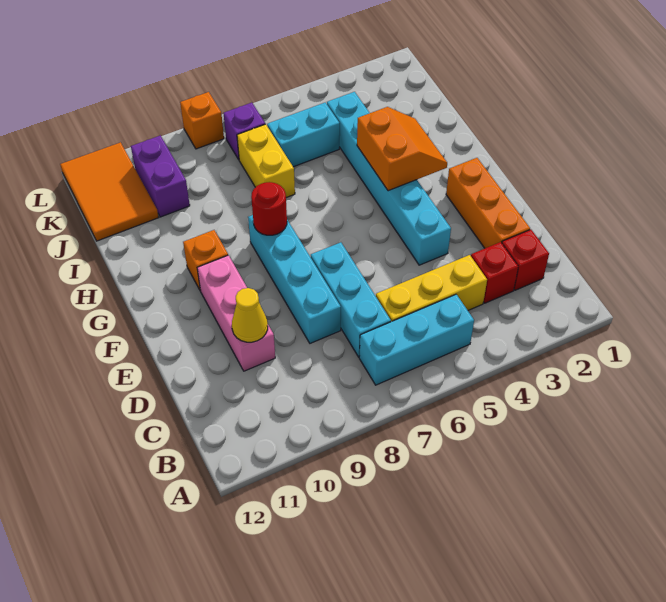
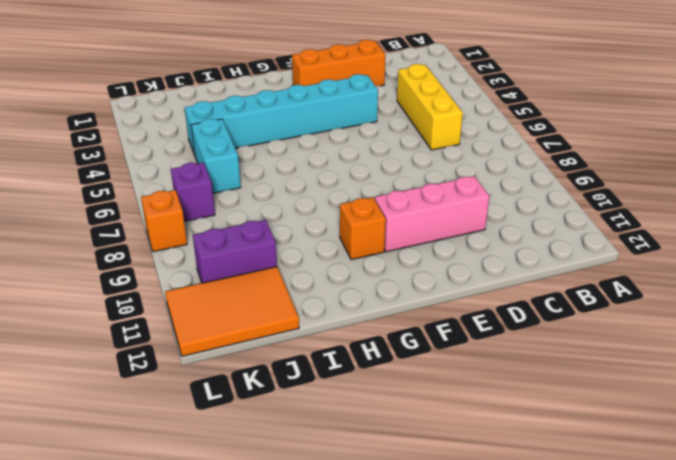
none -> cyan brick B5:B7 level 1
none -> red brick C2 level 1
none -> red brick C3 level 1

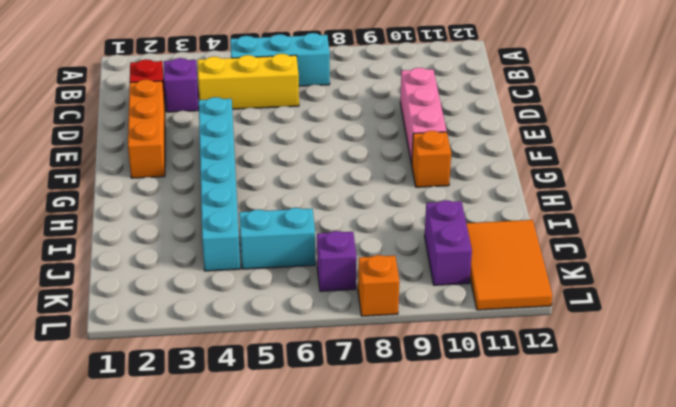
purple brick C3 level 1 -> red brick C3 level 1
none -> cyan brick C7:E7 level 1
none -> cyan brick D8:G8 level 1
none -> yellow brick I7:J7 level 1

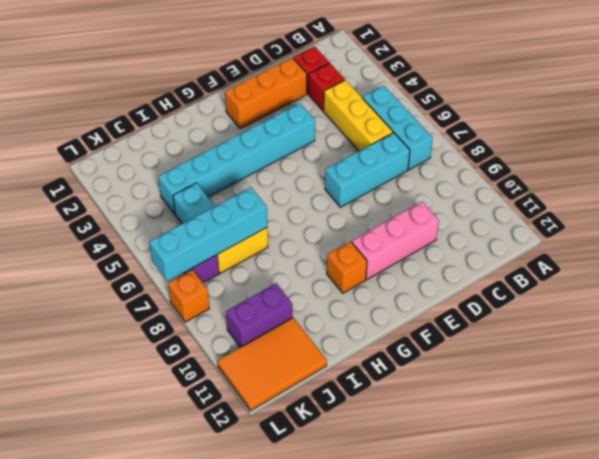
cyan brick I7:L7 level 2 -> cyan brick D8:G8 level 1
none -> yellow cone D10 level 2
none -> orange slope G3:H4 level 2 top 4
none -> red round brick G8 level 2

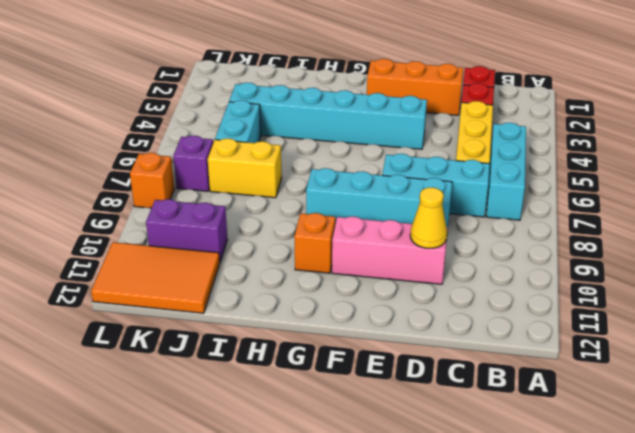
none -> orange slope G3:H4 level 2 top 4
none -> red round brick G8 level 2

